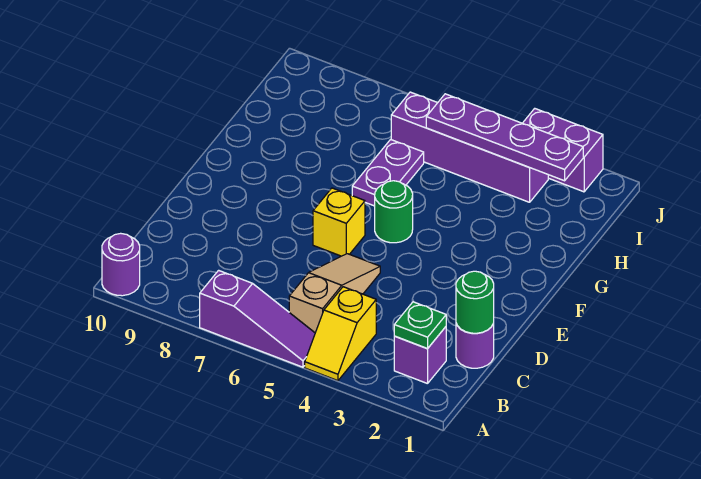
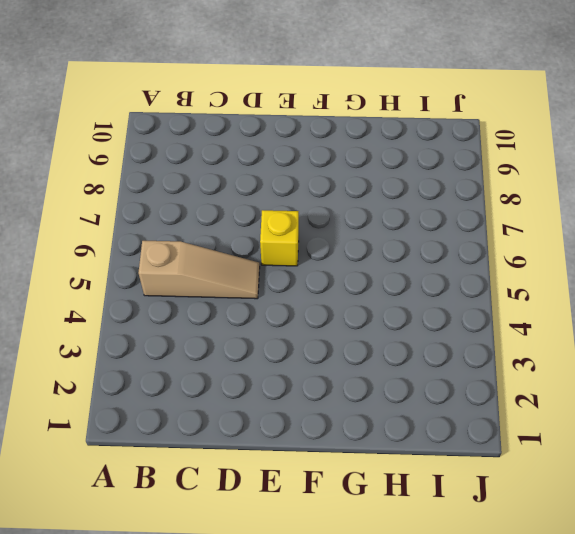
none -> yellow slope A4:B4 level 1 top B
none -> purple slope A5:A7 level 1 top 7
none -> purple round brick A10 level 1

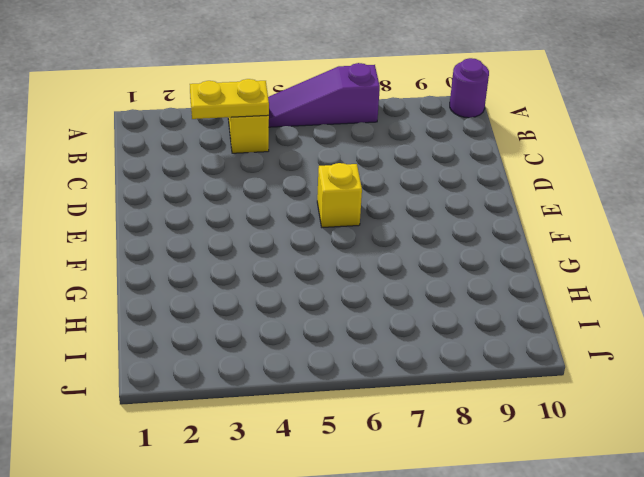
yellow plate B3:B4 level 2 -> none
none -> purple brick B2 level 1
none -> tan slope B5:D5 level 1 top B
none -> purple round brick C1 level 1

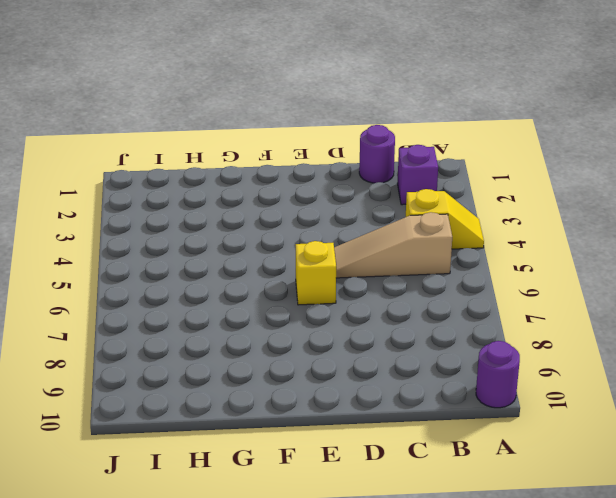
none -> purple slope A5:A7 level 1 top 7
none -> green round brick F5 level 1
none -> purple plate G6:H6 level 1

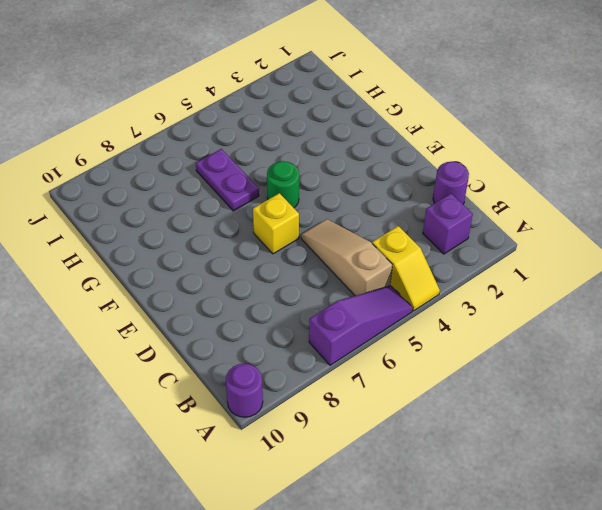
none -> purple brick I3:I6 level 1
none -> purple brick J2:J3 level 1
none -> green plate B2 level 2

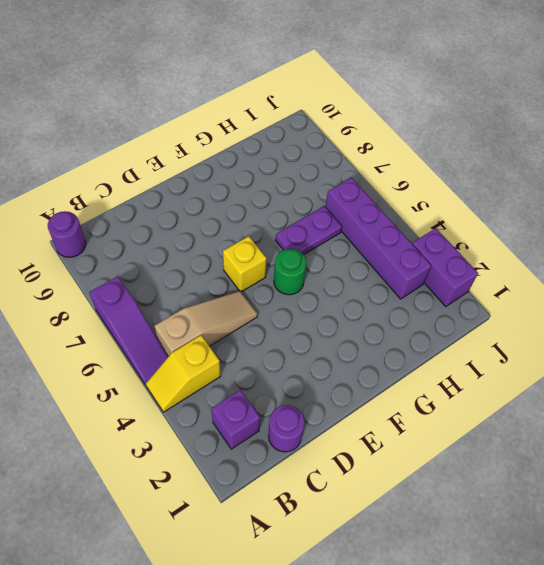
none -> green plate B2 level 2
none -> green round brick C1 level 2
none -> purple plate I2:I5 level 2

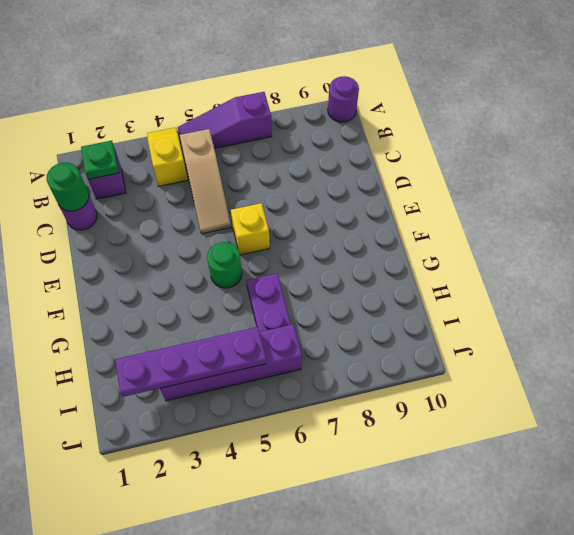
none -> purple brick J2:J3 level 1

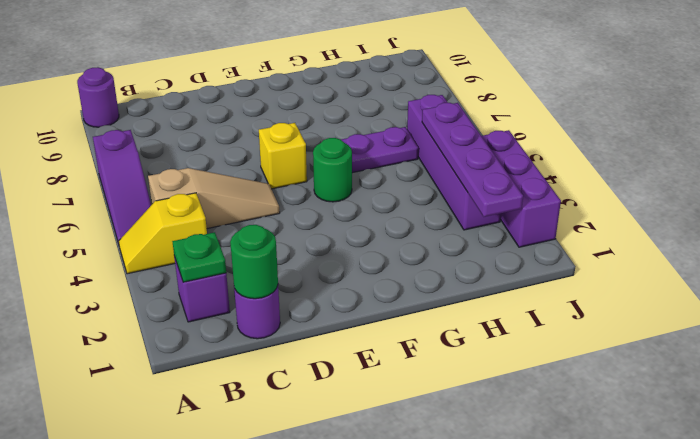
purple brick J2:J4 level 1 -> purple brick J2:J3 level 1

